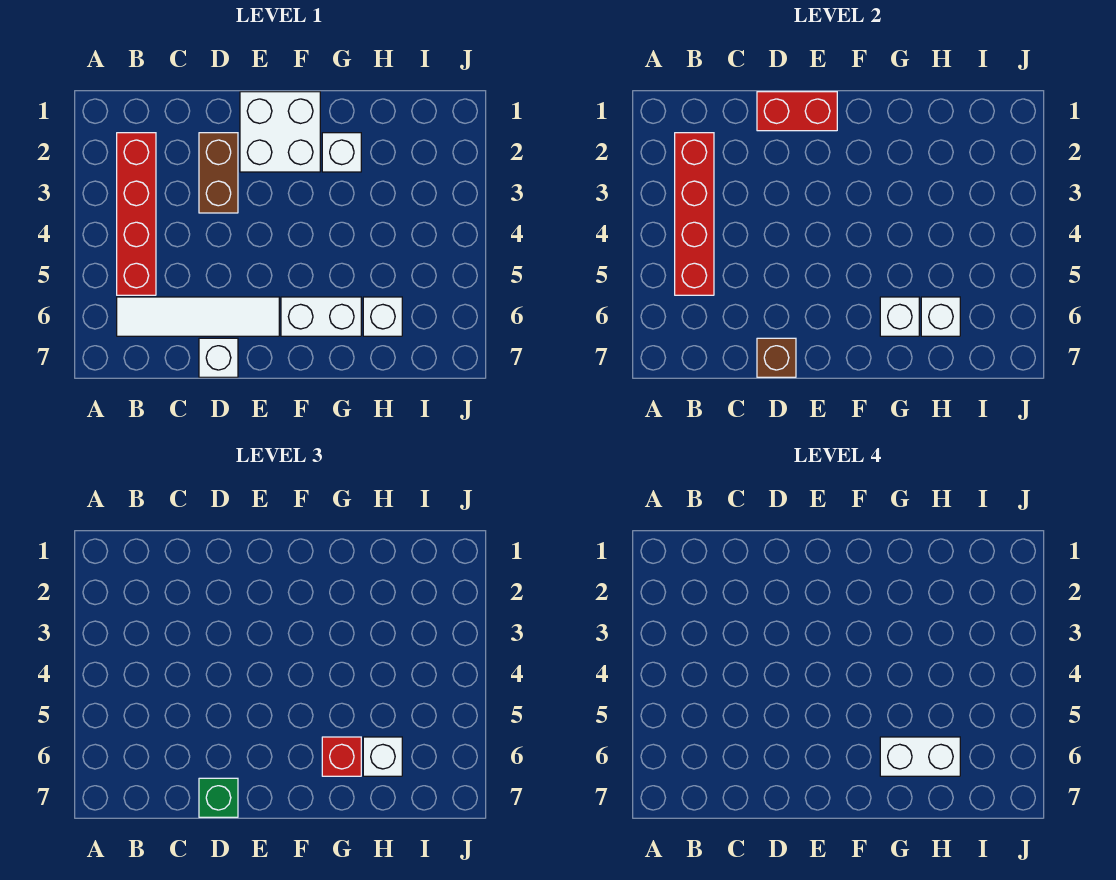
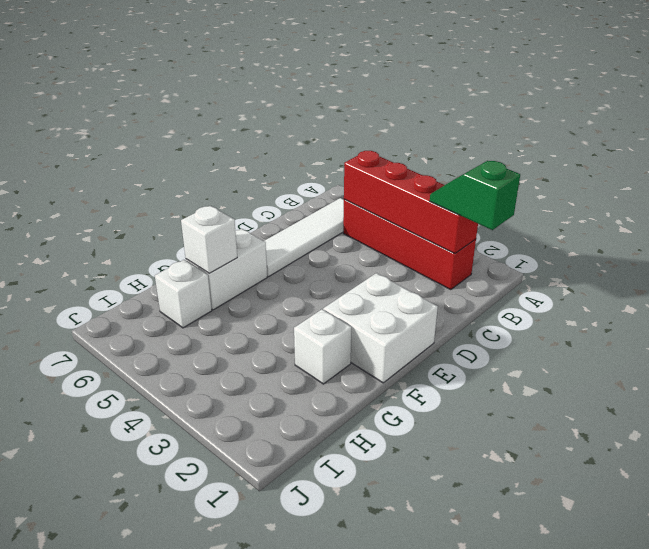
green slope B1:B2 level 3 top 1 -> none
none -> brown brick D2:D3 level 1
none -> white brick D7 level 1
none -> red brick D1:E1 level 2

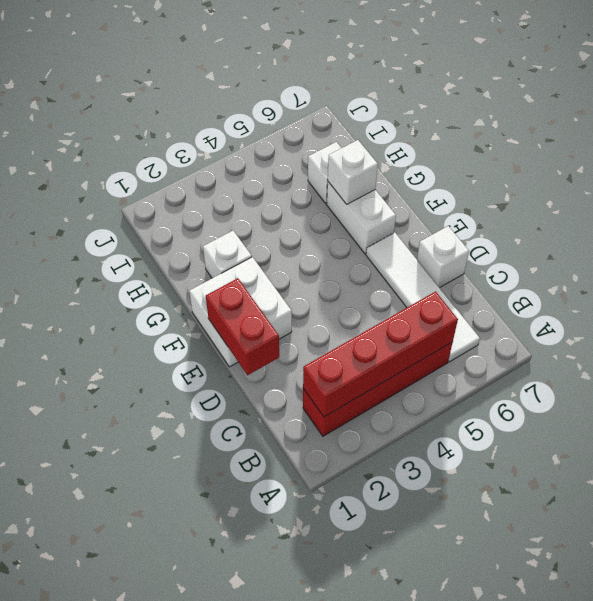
none -> brown brick D2:D3 level 1
none -> brown brick D7 level 2
none -> white brick H6 level 2

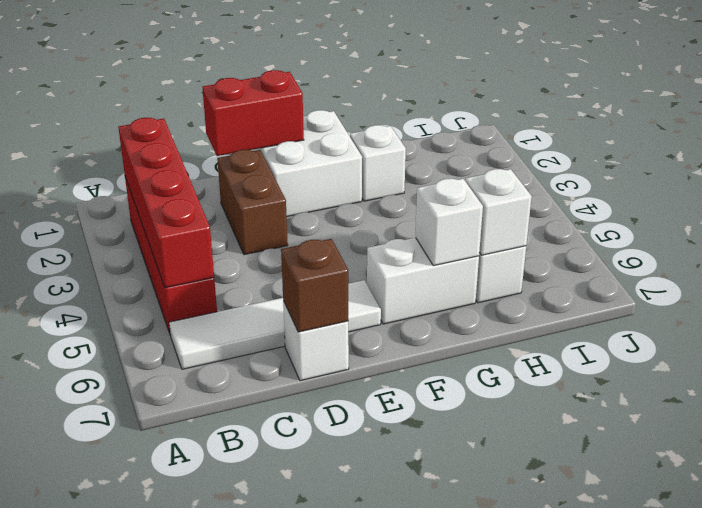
none -> green brick D7 level 3
none -> red brick G6 level 3
none -> white brick H6 level 3

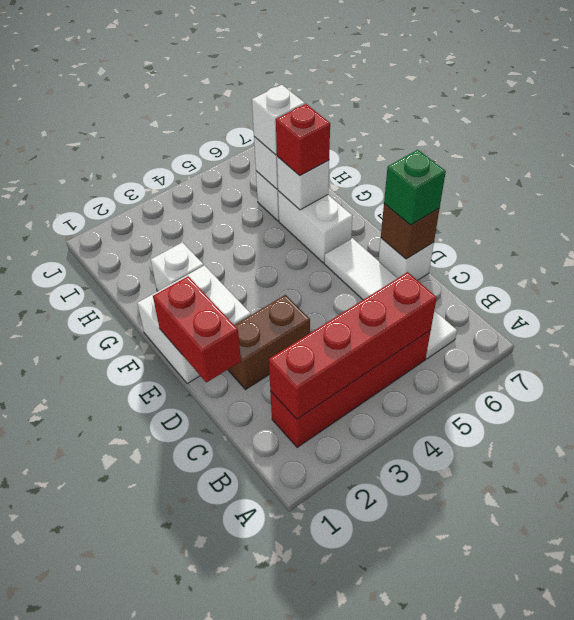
none -> white brick G6:H6 level 4

